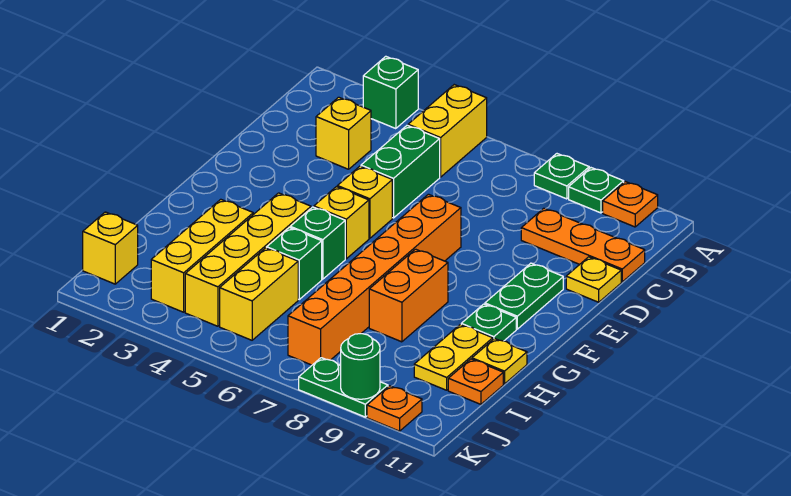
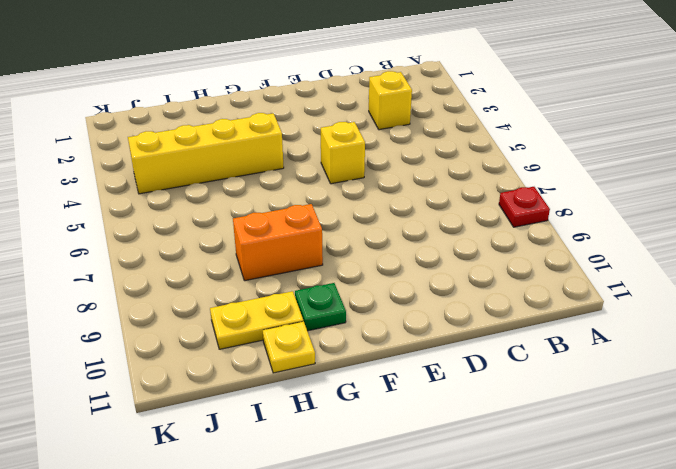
red plate A8 level 1 -> green plate A8 level 1
none -> green brick A3 level 1
none -> yellow brick A5:B5 level 1
none -> green plate A9 level 1

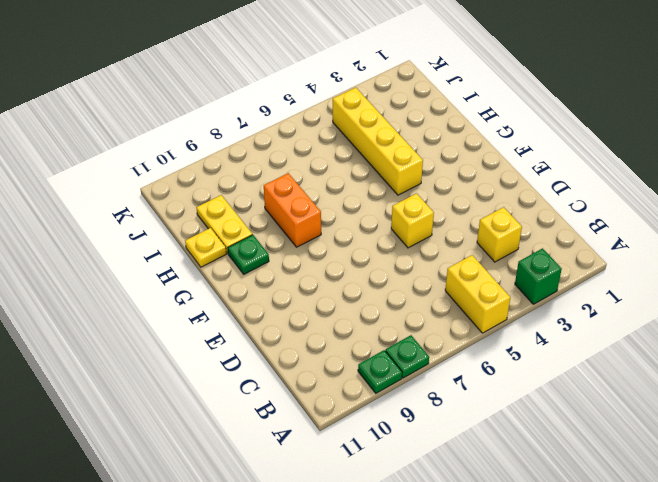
none -> orange plate A10 level 1
none -> green brick C5:D5 level 1
none -> orange plate C9:C11 level 1

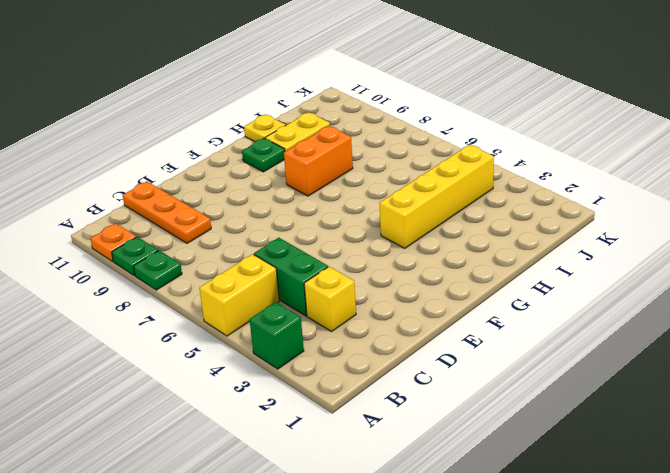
green brick C4:C5 level 1 -> green brick C5:D5 level 1
none -> yellow plate D11 level 1
none -> yellow brick E5 level 1
none -> orange brick E7:J7 level 1

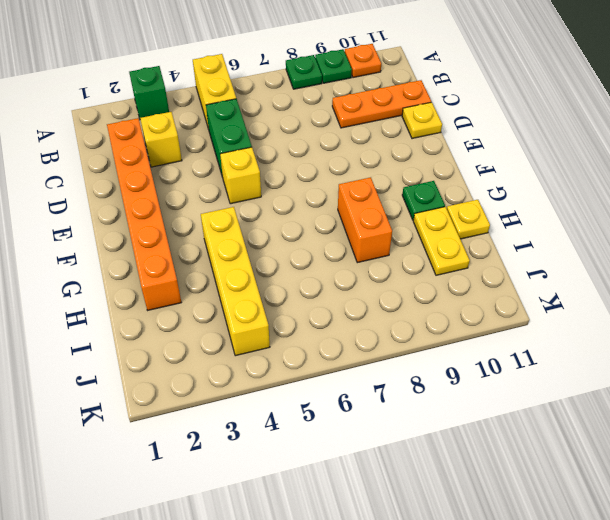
orange brick C2:H2 level 1 -> orange brick E7:J7 level 1
none -> green plate E10:F10 level 1
none -> yellow brick F5 level 1
none -> green brick G5 level 1

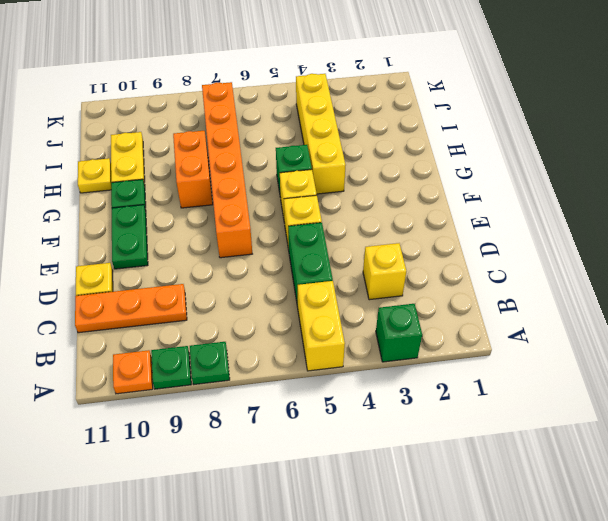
none -> yellow brick H3:J3 level 1
none -> green brick H5 level 1
none -> yellow brick I5:J5 level 1

